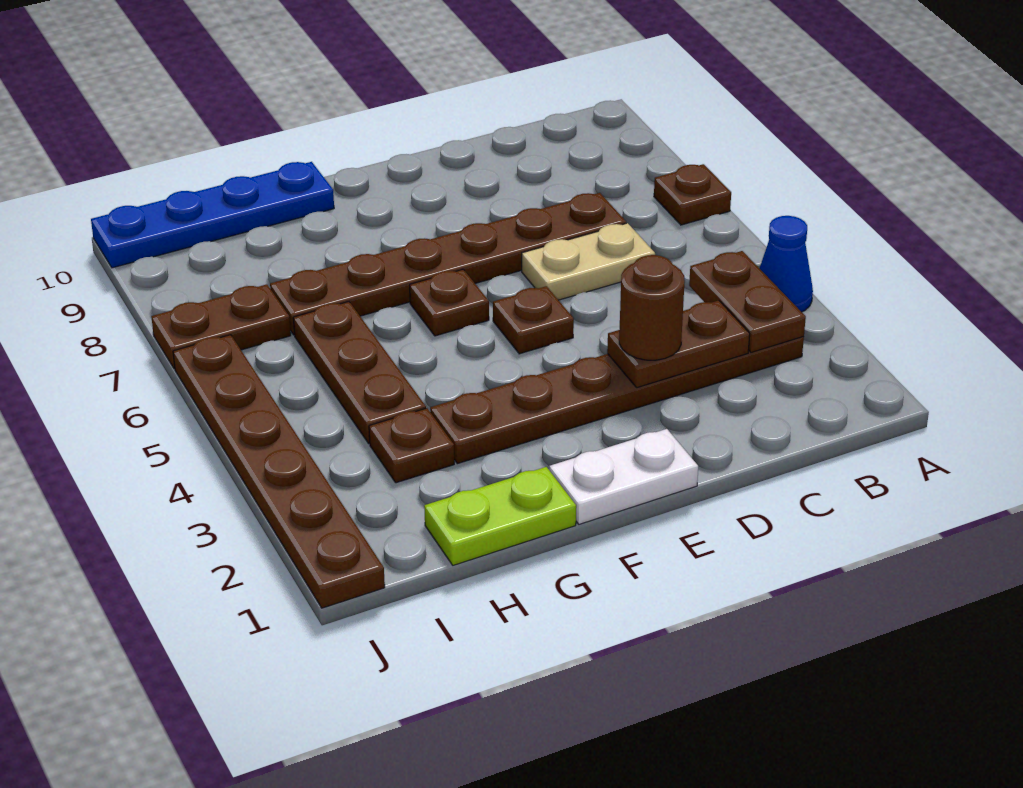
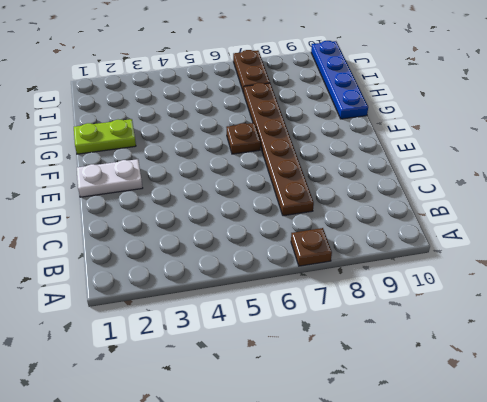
white plate E1:E2 level 1 -> white plate E1:F1 level 1
lime plate G1:G2 level 1 -> lime plate G1:H1 level 1
none -> blue cone A4 level 1
none -> brown plate B3:G3 level 1
none -> tan plate C6:D6 level 1

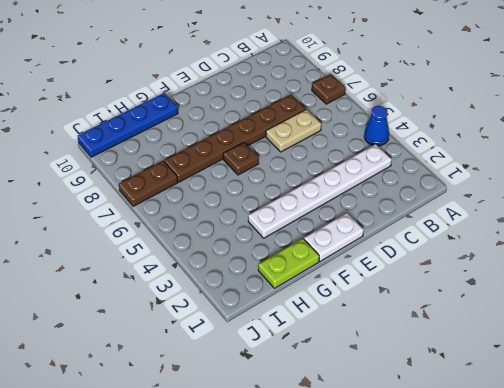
white plate B3:G3 level 1 -> brown plate B3:G3 level 1
none -> brown plate E5 level 1
none -> brown plate H3 level 1
none -> brown plate H4:H6 level 1

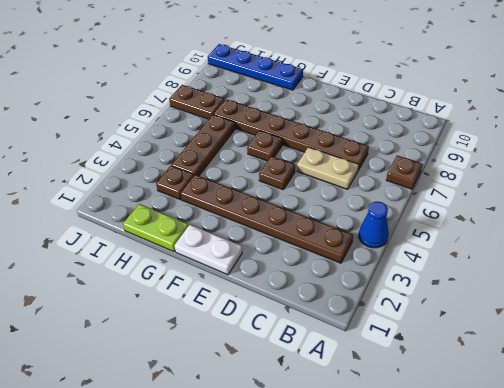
none -> brown plate J1:J6 level 1
none -> brown plate B3:B4 level 2
none -> brown plate C3:D3 level 2

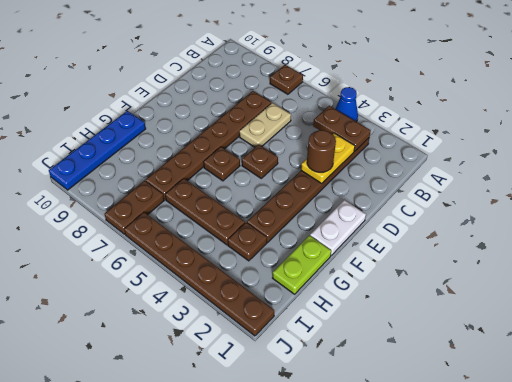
yellow plate C3:D3 level 2 -> brown plate C3:D3 level 2

